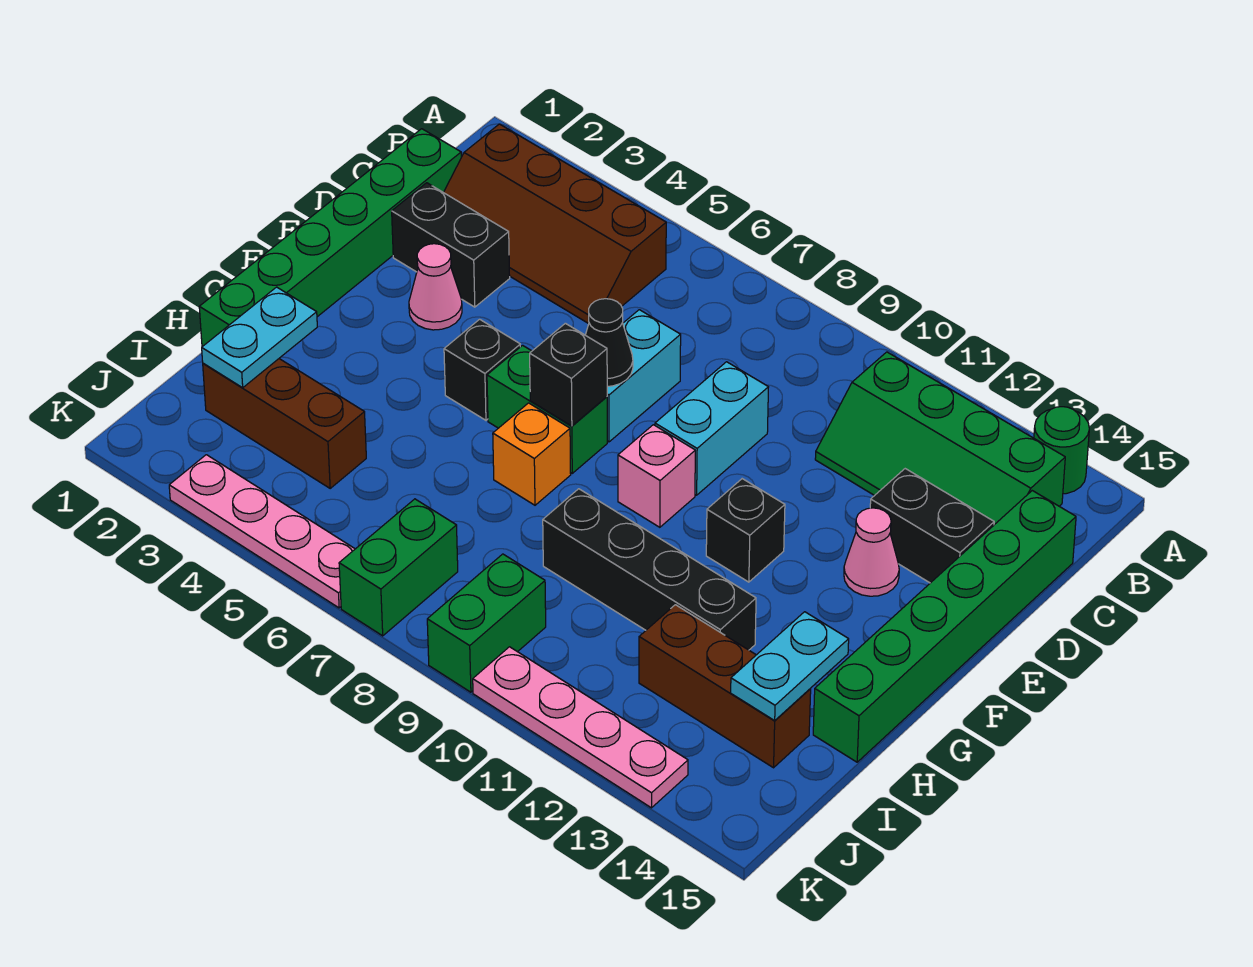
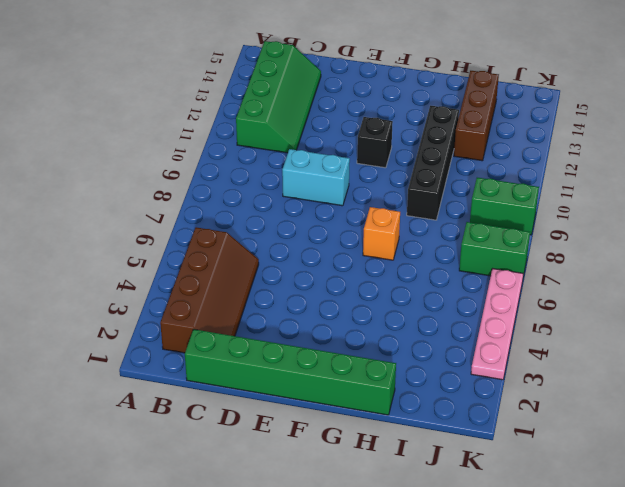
none -> green round brick A14 level 1
none -> green brick C15:H15 level 1
none -> black brick D2:D3 level 1

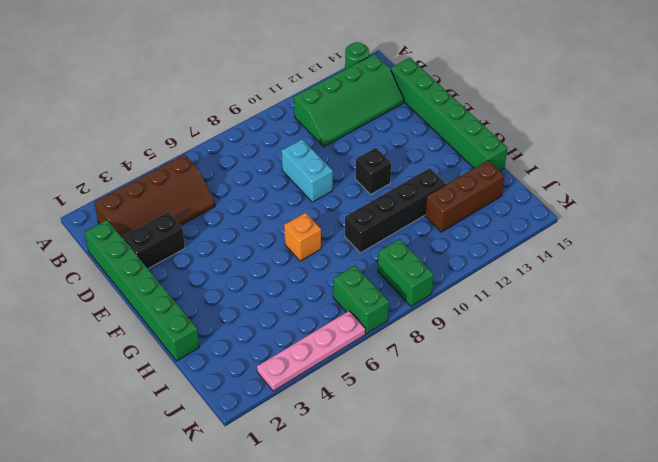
none -> cyan brick D7:E7 level 1
none -> black brick D13:D14 level 1
none -> pink cone E3 level 1

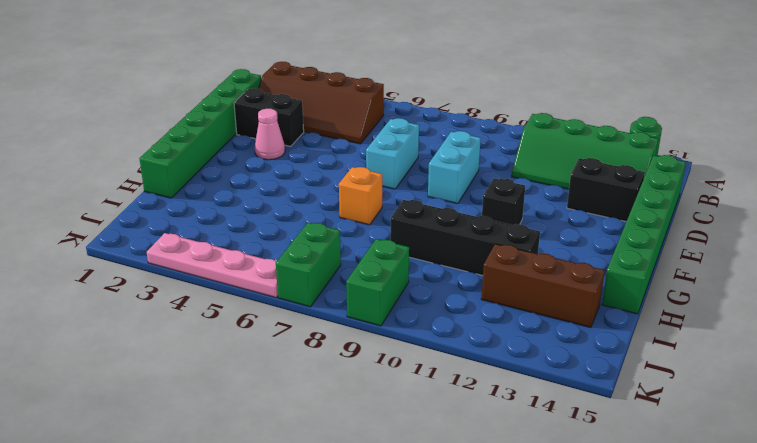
none -> pink cone E13 level 1
none -> black brick F5 level 1
none -> green brick F6:F7 level 1

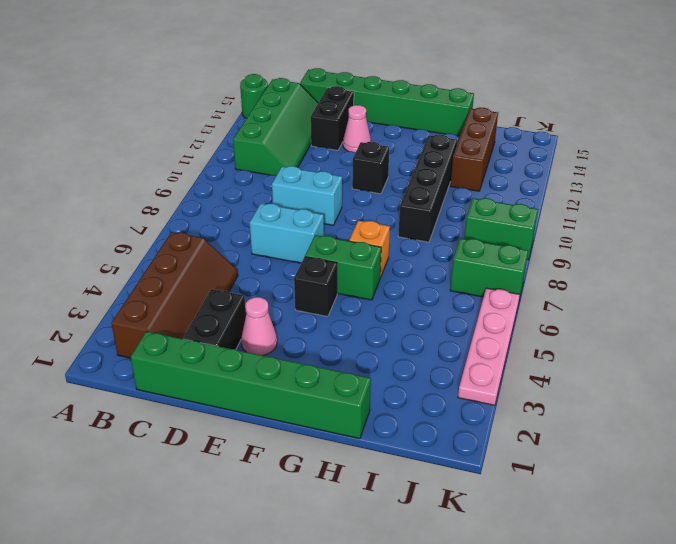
green brick F6:G6 level 1 -> green brick F6:F7 level 1
none -> pink brick F9 level 1
none -> brown brick I2:I4 level 1
none -> pink plate K10:K13 level 1

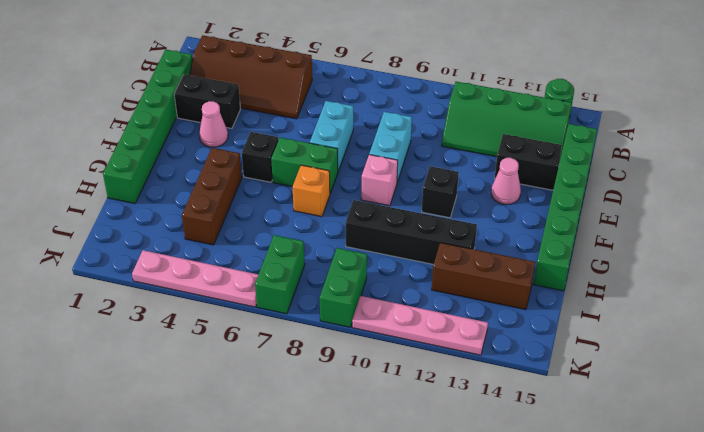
brown brick G4:I4 level 1 -> brown brick I2:I4 level 1
none -> black cone E7 level 2
none -> black brick F7 level 2
none -> cyan plate H2:I2 level 2

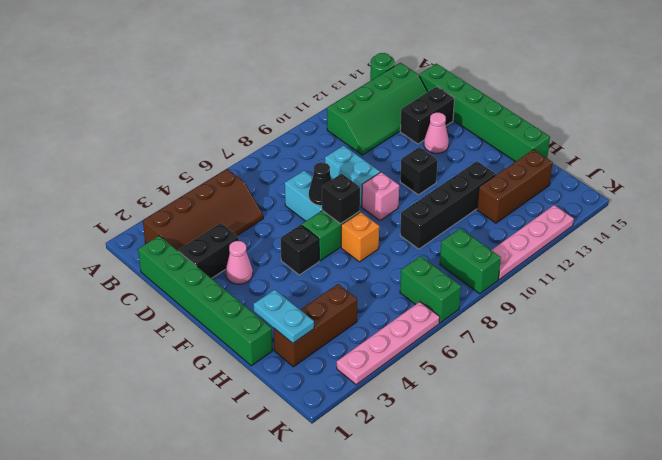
none -> cyan plate H14:I14 level 2

